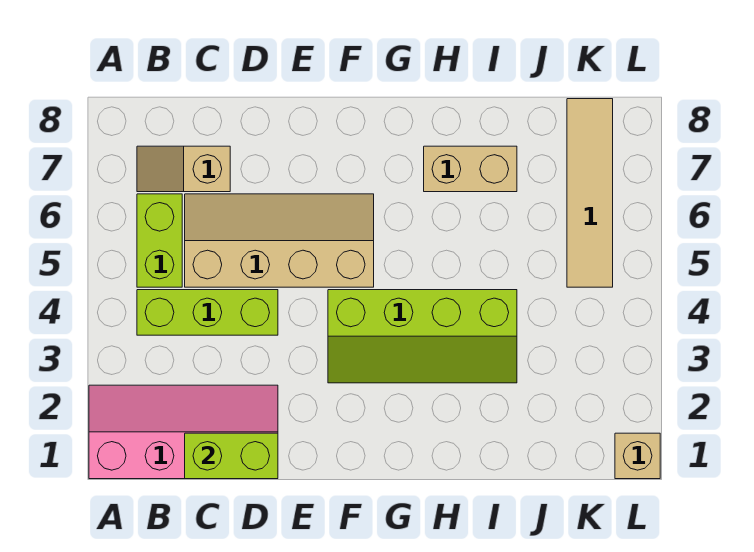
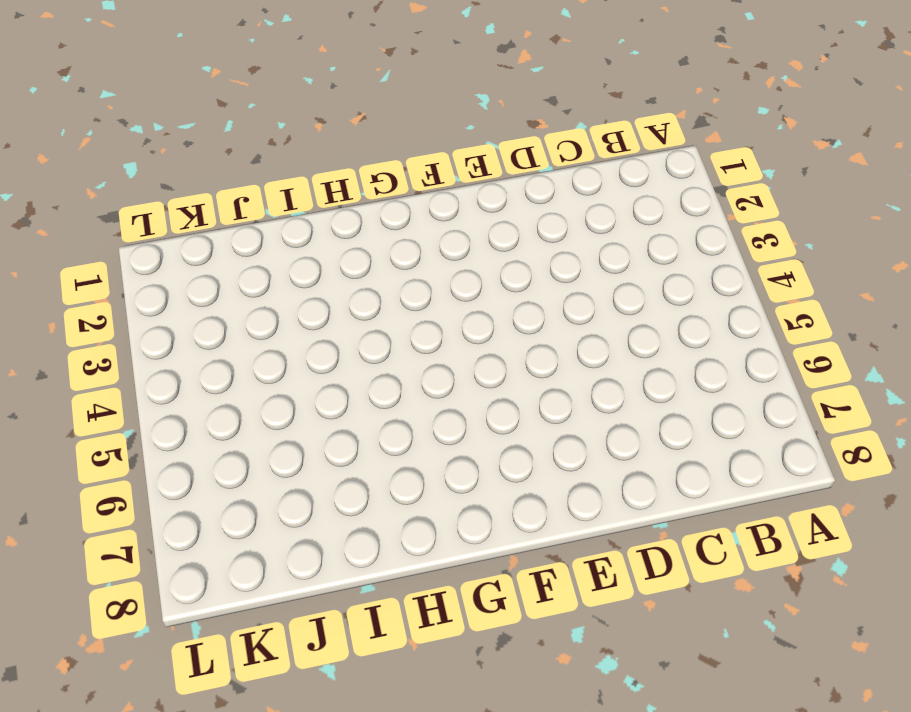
none -> pink slope A1:D2 level 1 top 1
none -> lime brick B4:D4 level 1

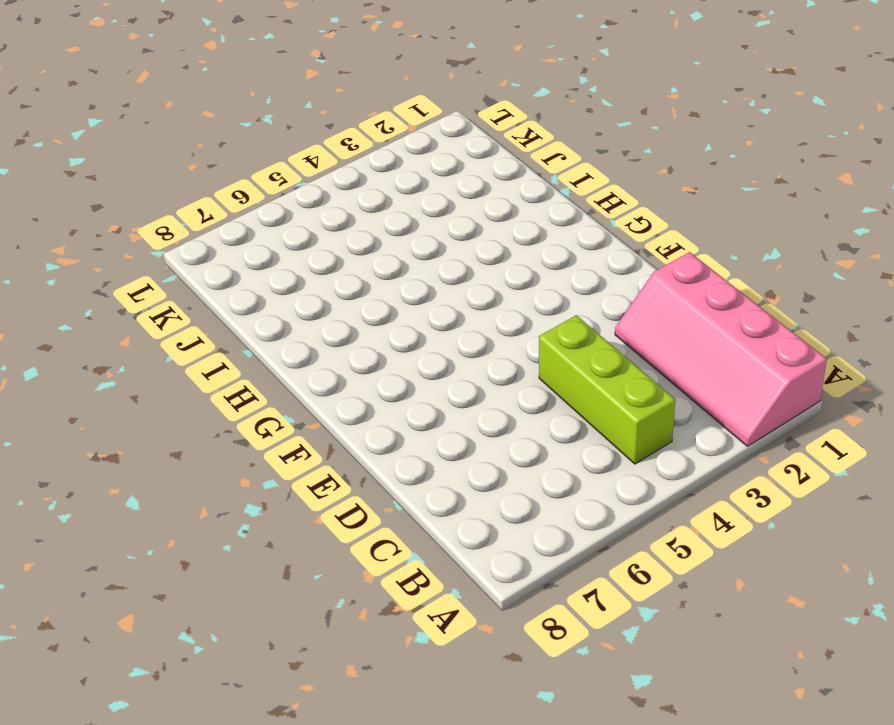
none -> lime brick B5:B6 level 1
none -> tan slope B7:C7 level 1 top C

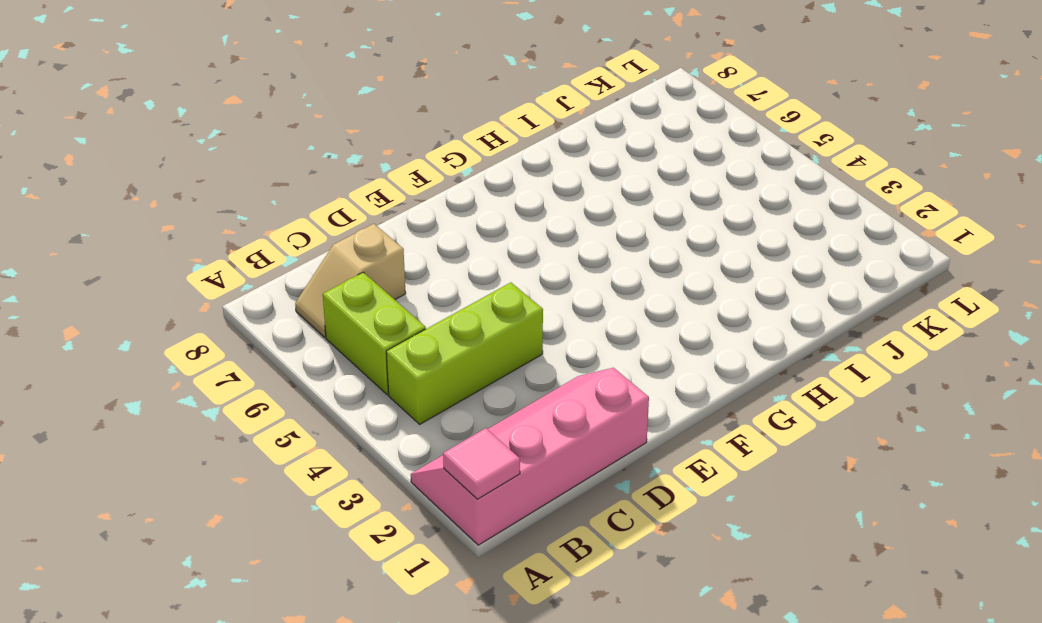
pink tile A1 level 2 -> none
none -> tan slope C5:F6 level 1 top 5
none -> lime slope F3:I4 level 1 top 4

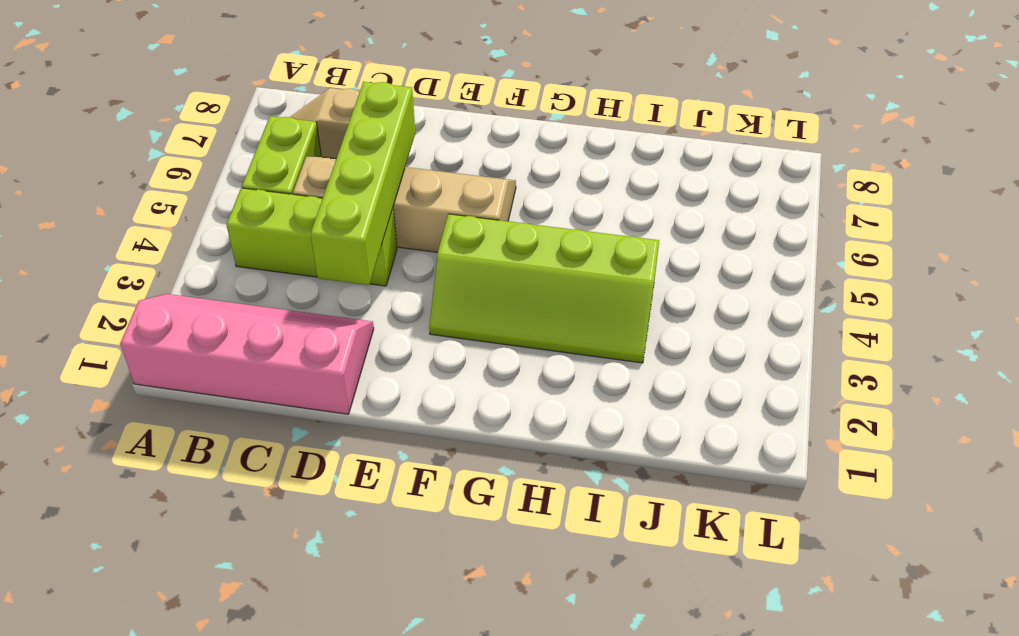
lime brick D3:D6 level 2 -> none
none -> tan brick H7:I7 level 1
none -> tan tile K5:K8 level 1

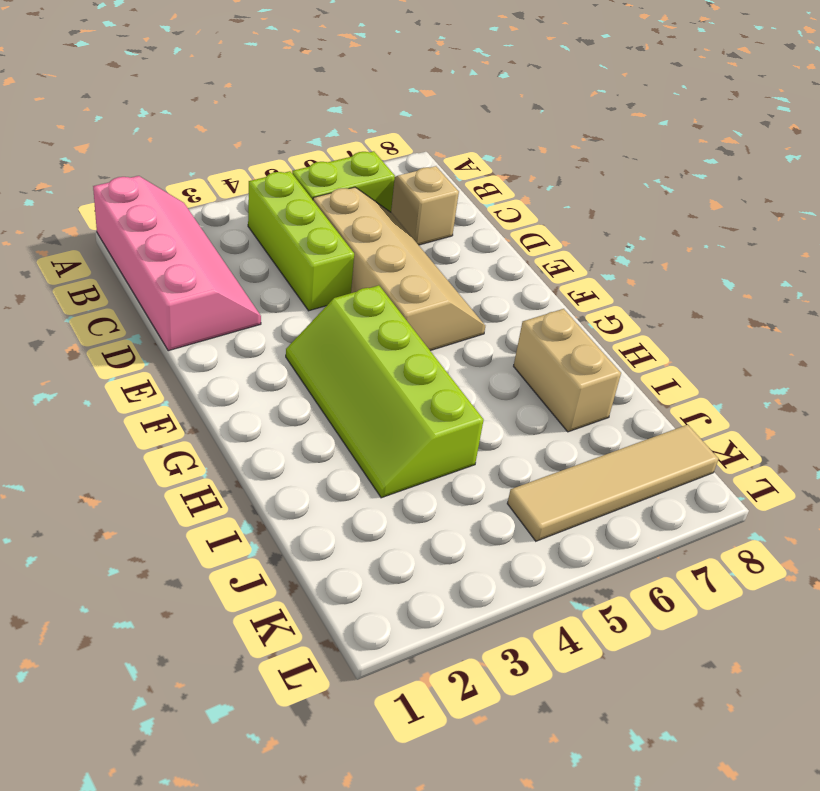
none -> tan brick L1 level 1
none -> lime brick C1:D1 level 2

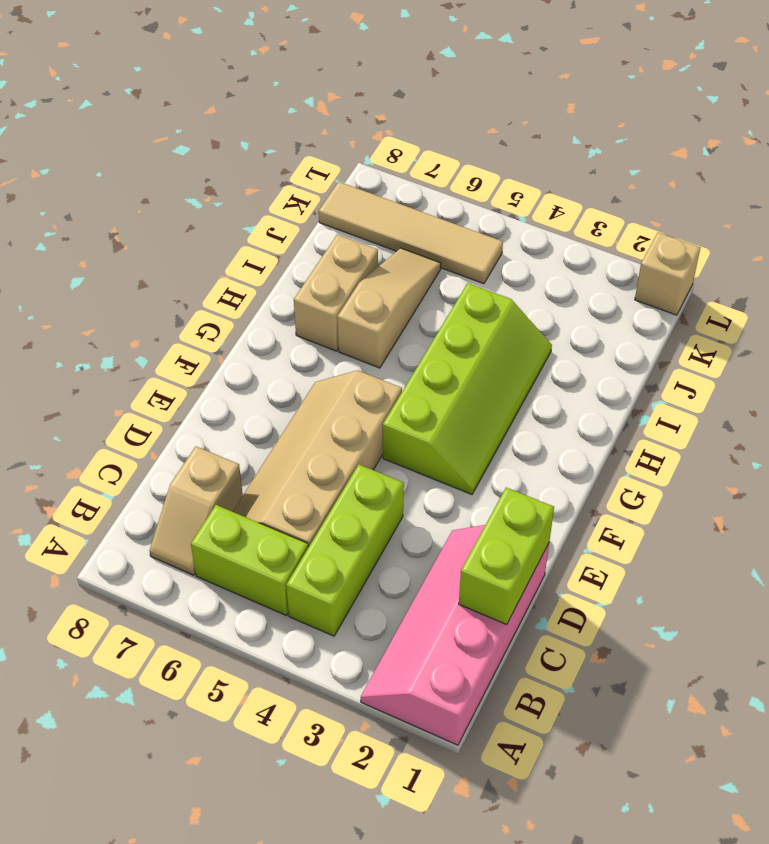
tan slope H6:J6 level 1 top H -> none

